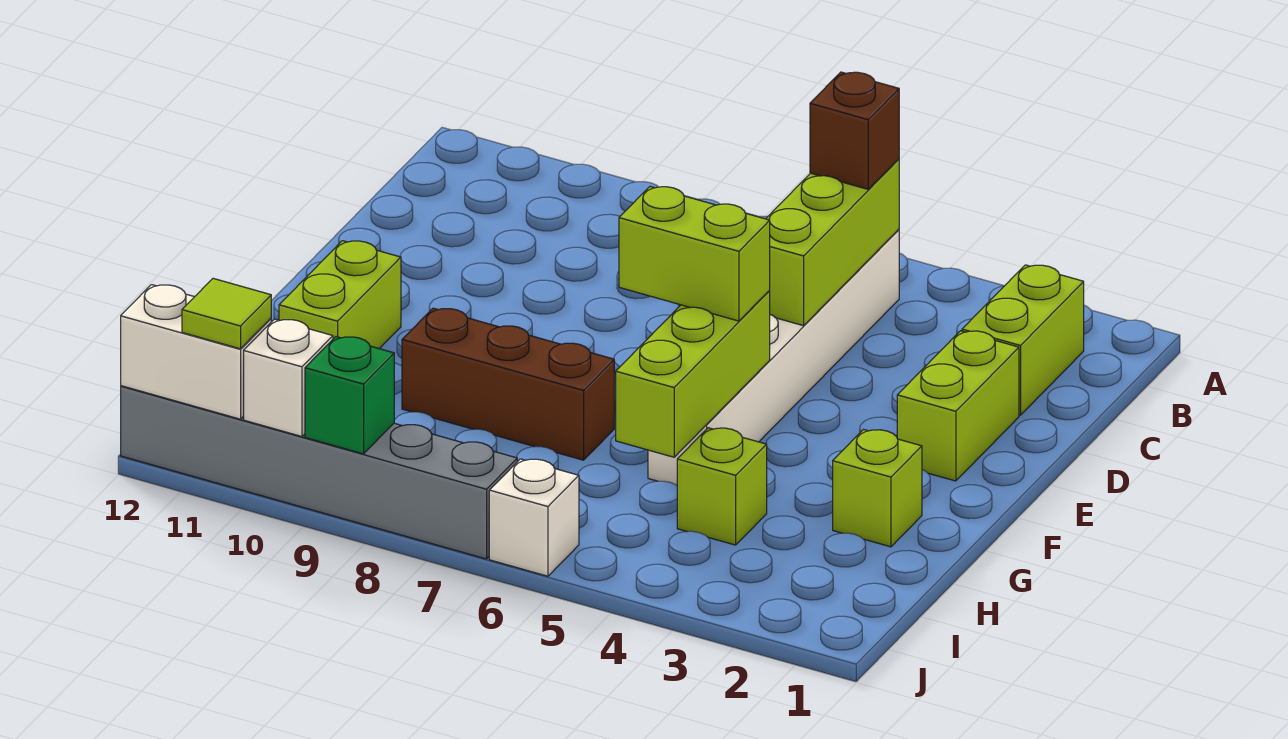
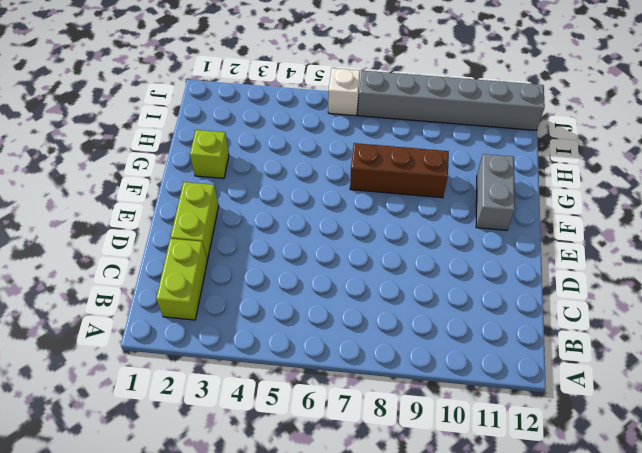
grey brick F11:G11 level 1 -> lime brick F11:G11 level 1
none -> white brick B5:G5 level 1
none -> lime brick H4 level 1
none -> lime brick B5:D5 level 2

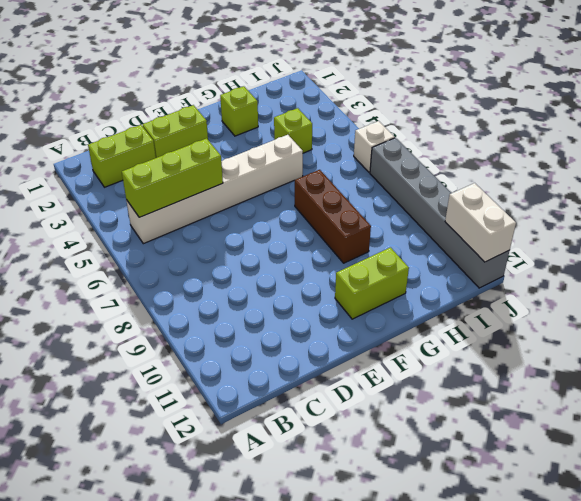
none -> lime brick F5:H5 level 2
none -> green brick J9 level 2
none -> white brick J10 level 2

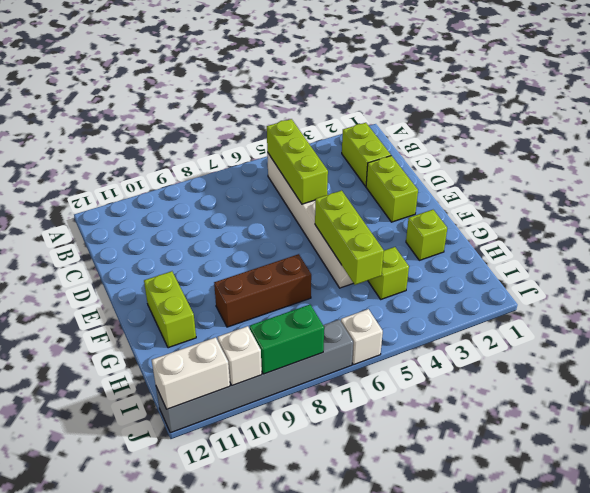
green brick J8:J9 level 2 -> green brick J9 level 2
none -> brown brick B5 level 3
none -> lime brick F5:F6 level 3
none -> lime tile J11 level 3

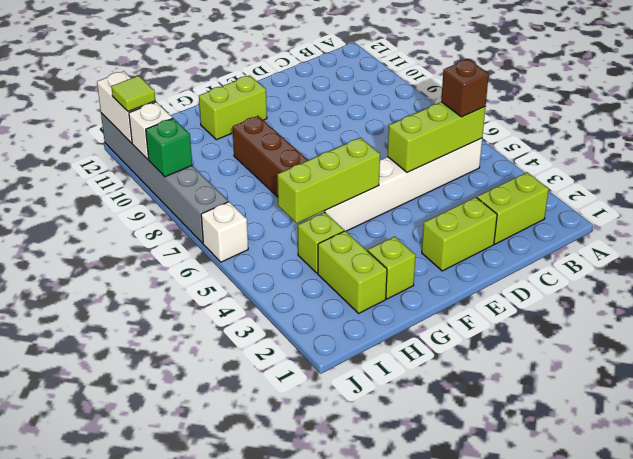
lime brick H2:H3 level 1 -> lime brick F5:F6 level 3

